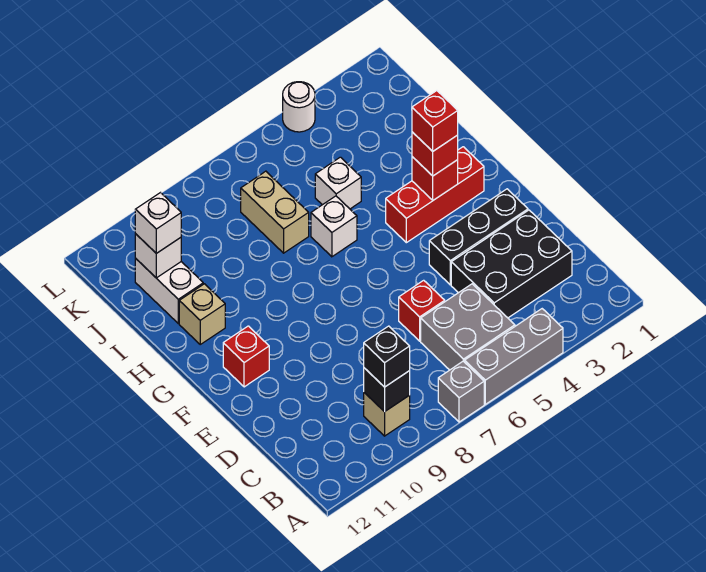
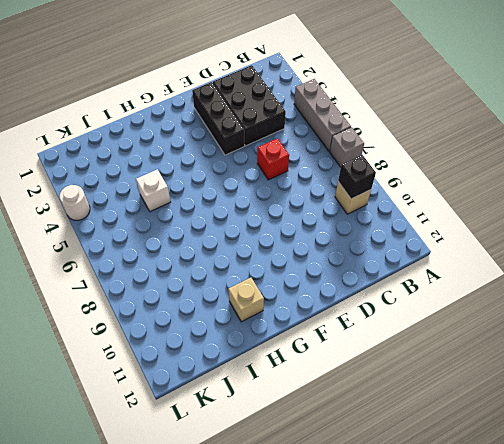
none -> grey brick B5:C6 level 1
none -> red brick F11 level 1
none -> red brick G2:G4 level 1

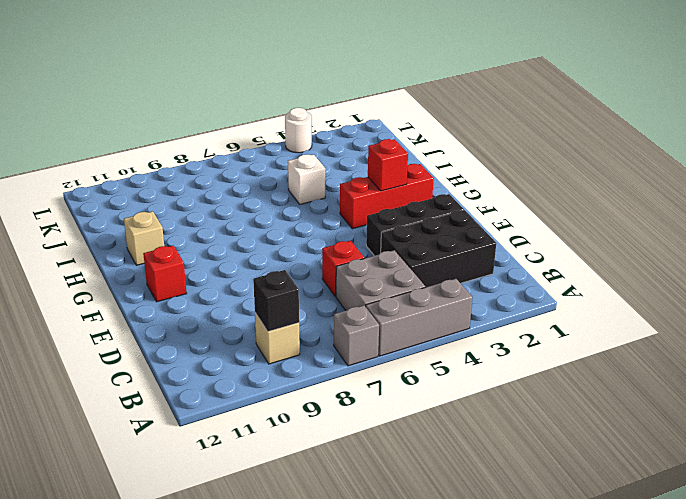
none -> white brick H6 level 1
none -> tan brick I7:J7 level 1
none -> white brick I11:J11 level 1

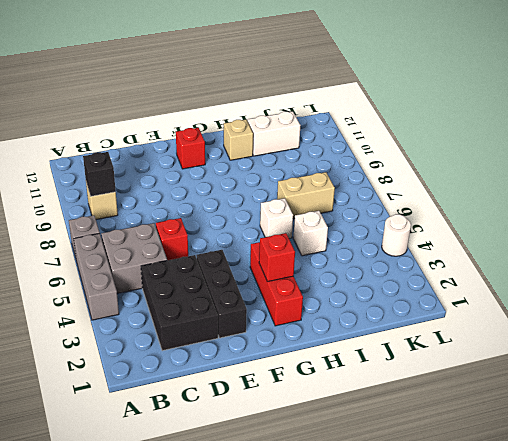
none -> white brick J11 level 2
none -> black brick B9 level 3
none -> red brick G3 level 3

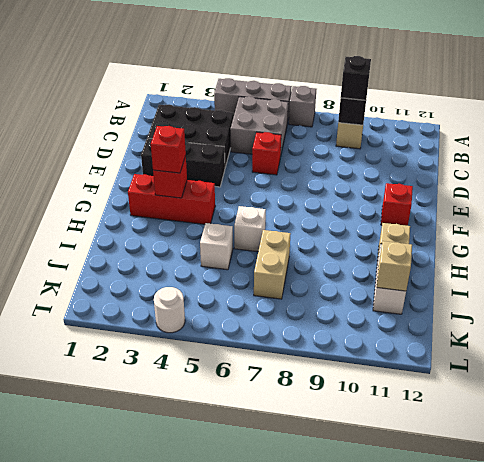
tan brick J11 level 2 -> white brick J11 level 2
none -> white brick J11 level 3
none -> red brick G3 level 4

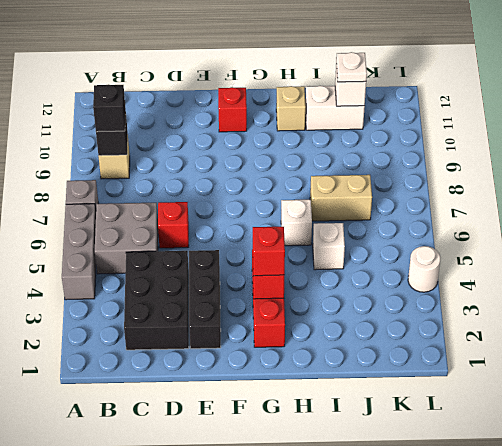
white plate J11 level 3 -> white brick J11 level 3
none -> red brick G3 level 4

